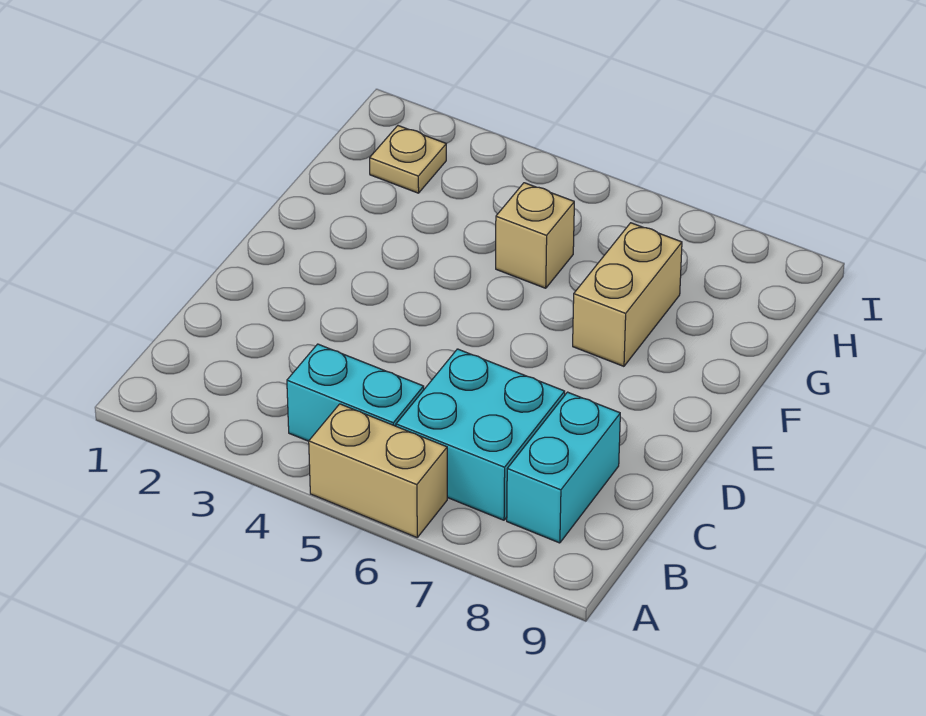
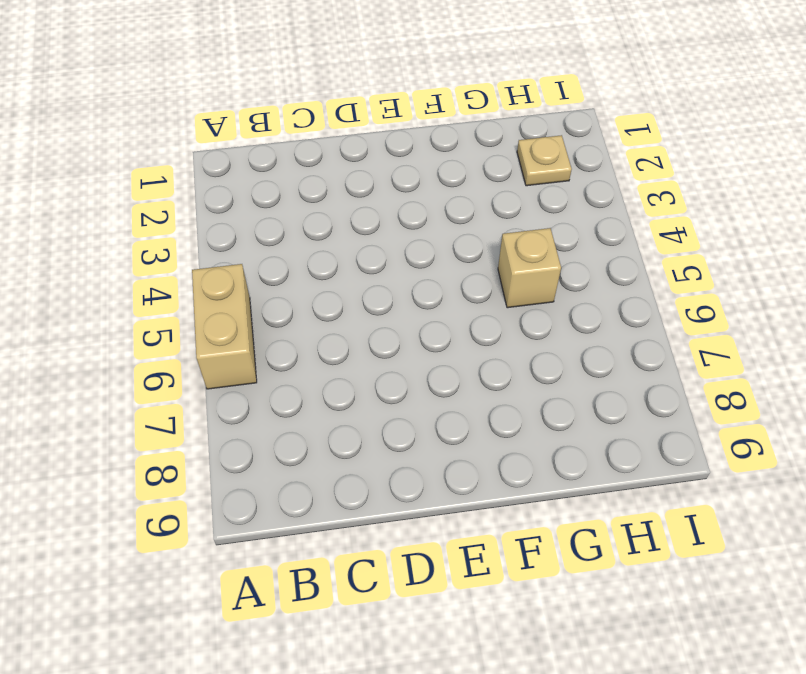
none -> cyan brick B4:B5 level 1
none -> cyan brick B6:C7 level 1

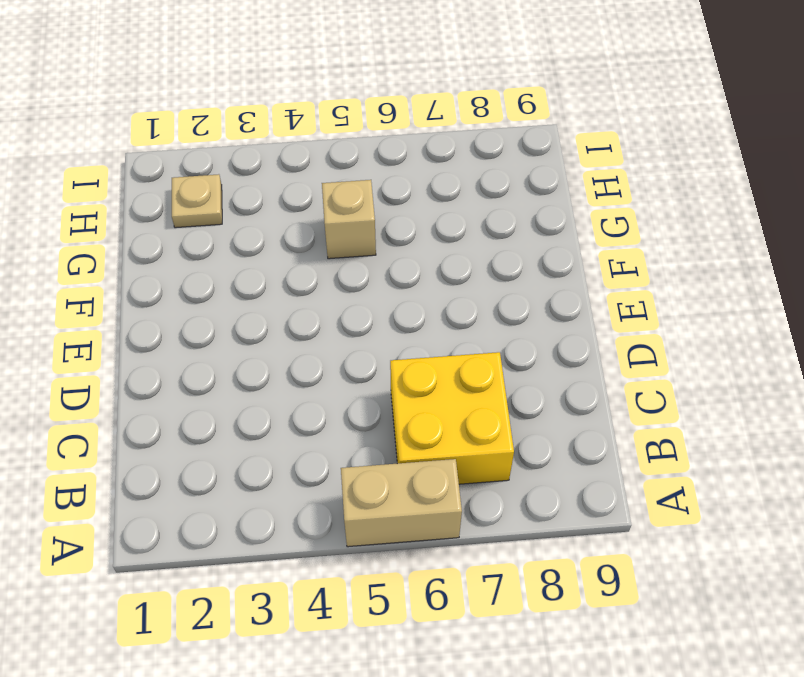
yellow brick B6:C7 level 1 -> cyan brick B6:C7 level 1
none -> cyan brick B4:B5 level 1
none -> cyan brick B8:C8 level 1

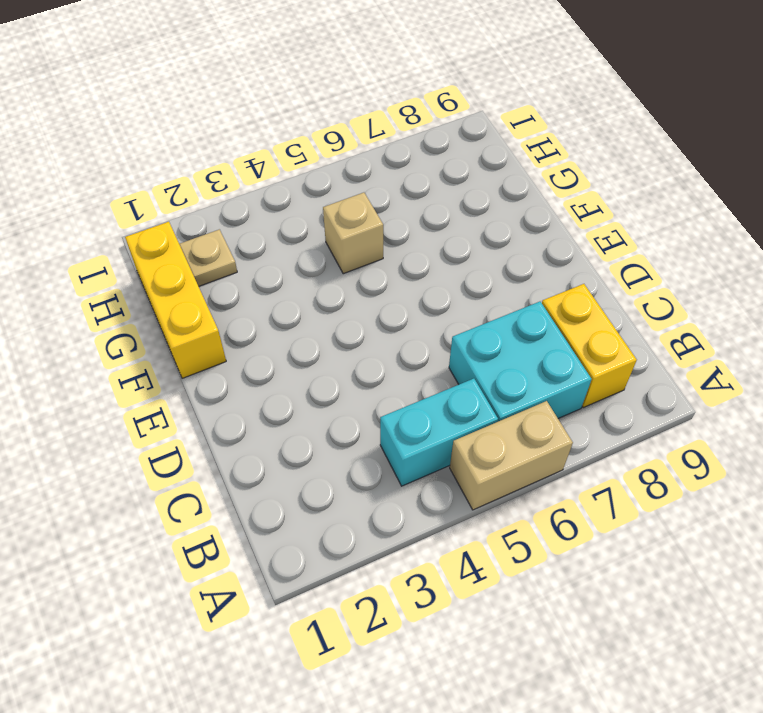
yellow brick B8:C8 level 1 -> cyan brick B8:C8 level 1
yellow brick F1:H1 level 1 -> none
none -> tan brick F7:G7 level 1

